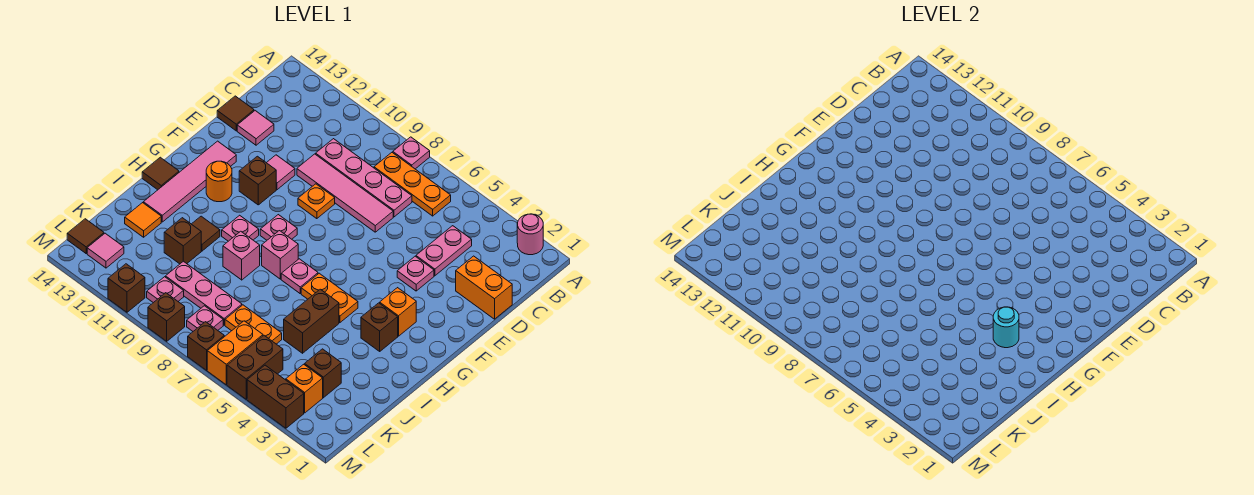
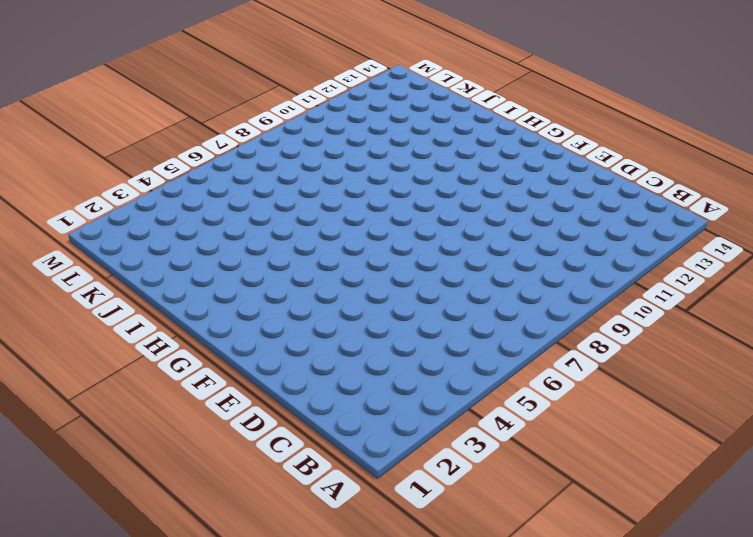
none -> pink round brick A2 level 1
none -> pink plate A8 level 1
none -> orange plate B6:B8 level 1
none -> pink plate C4:D4 level 1

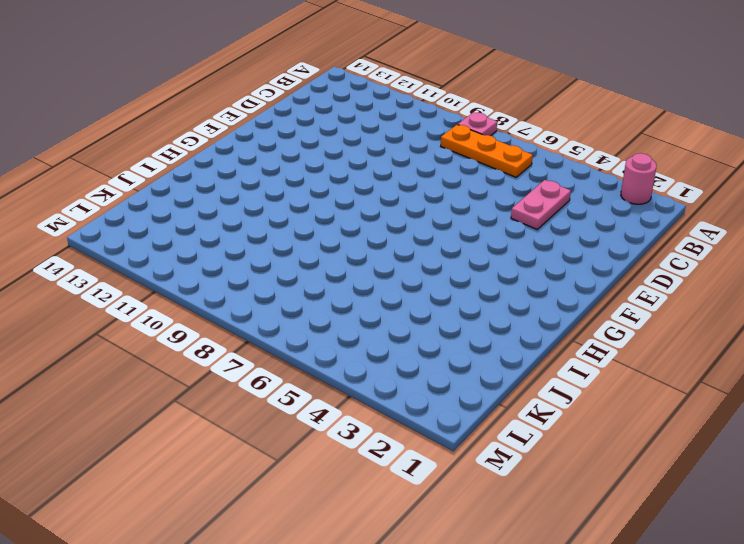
none -> pink plate C7:C10 level 1
none -> orange brick D1:D2 level 1
none -> pink tile D7:D10 level 1
none -> pink tile D13 level 1

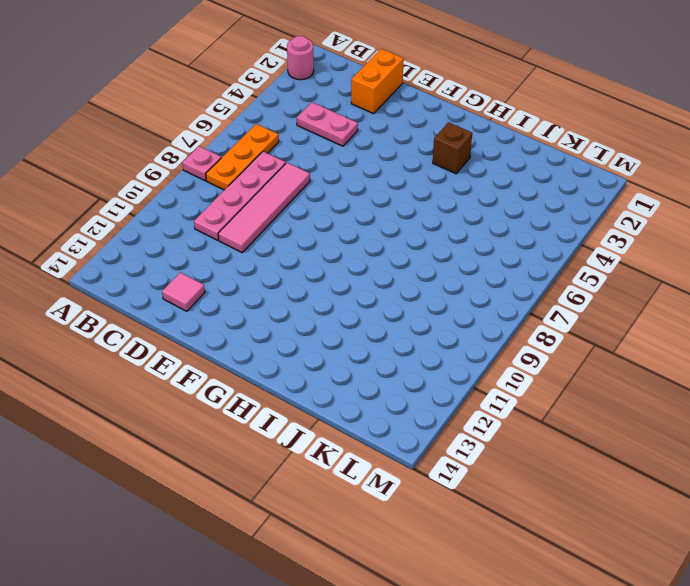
none -> brown tile D14 level 1
none -> pink plate E4 level 1
none -> orange plate E9 level 1
none -> pink tile E11 level 1

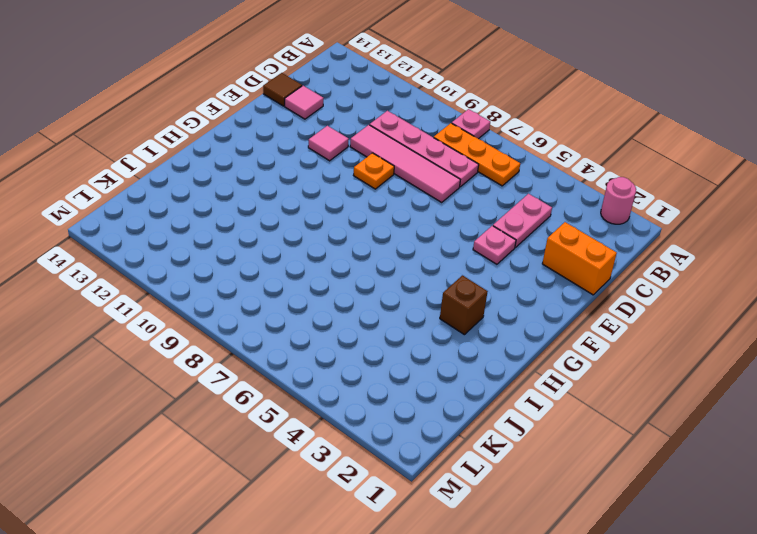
none -> brown brick F11 level 1
none -> pink tile F13:I13 level 1
none -> orange brick G3 level 1
none -> pink plate G9 level 1

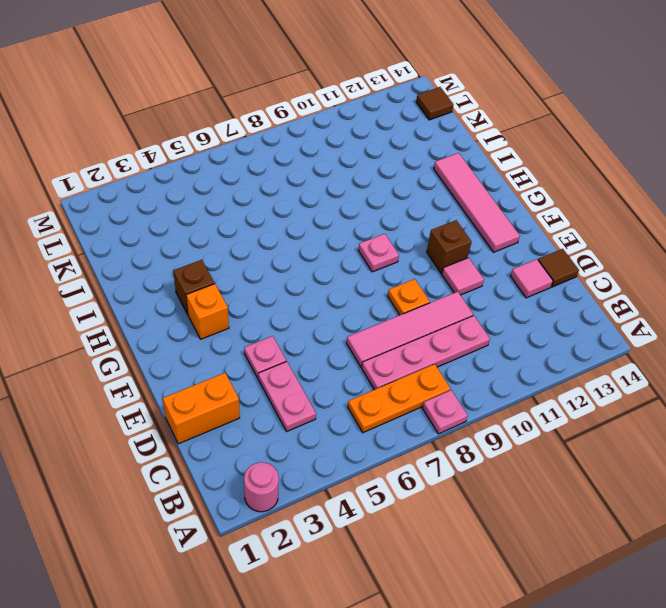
none -> orange round brick G12 level 1
none -> orange plate H5:H6 level 1
none -> pink plate H7 level 1
none -> pink brick H8 level 1

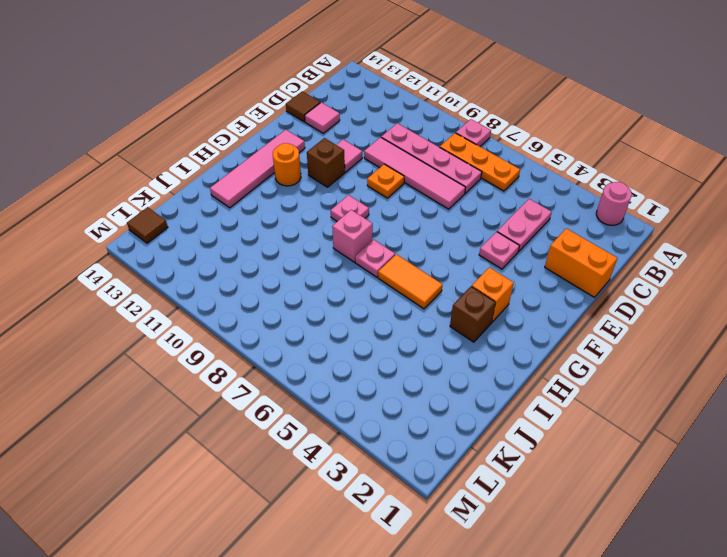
orange tile H5:H6 level 1 -> orange plate H5:H6 level 1
none -> pink plate H10 level 1
none -> brown tile H14 level 1
none -> brown brick I5:J5 level 1
none -> pink brick I9 level 1

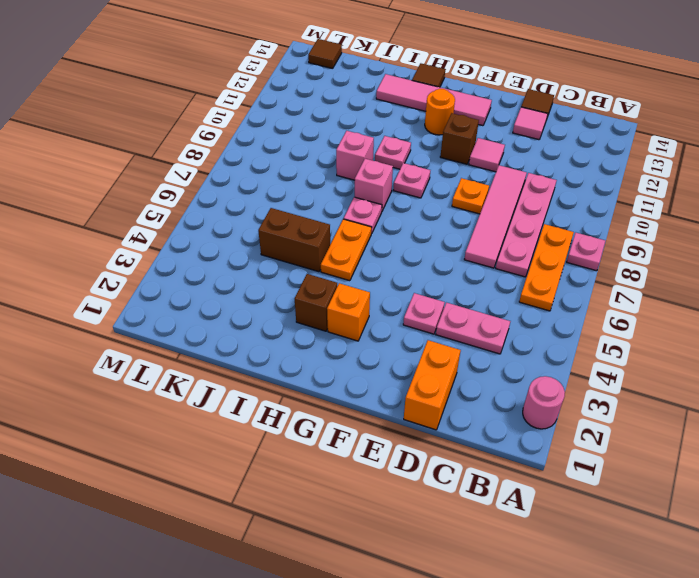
none -> brown tile I11 level 1
none -> brown brick J11 level 1
none -> orange tile J13 level 1
none -> brown brick K3 level 1

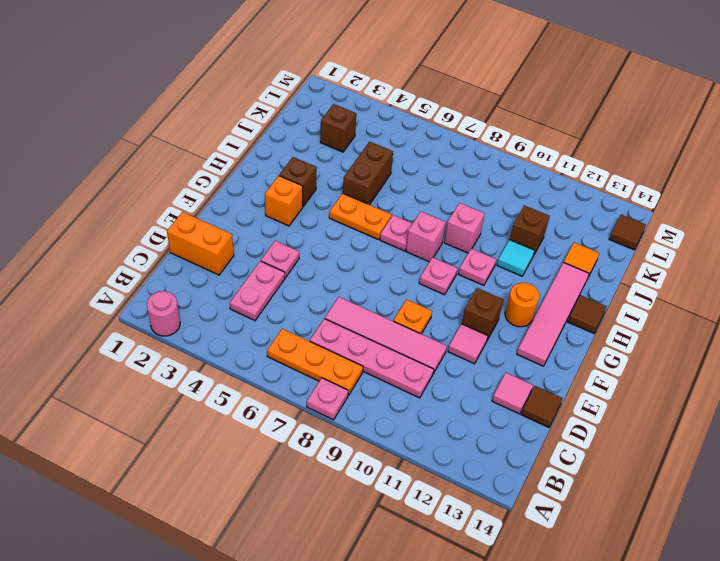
cyan tile I11 level 1 -> brown tile I11 level 1
none -> orange plate K6:K7 level 1
none -> pink plate K8:K10 level 1
none -> orange brick L3 level 1
none -> brown brick L5:M5 level 1

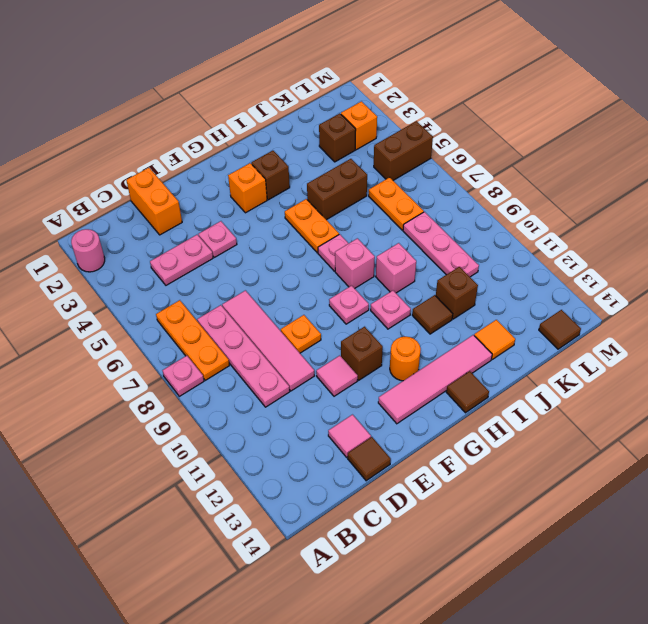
none -> orange brick L6:M6 level 1
none -> pink plate L8 level 1
none -> pink plate L10 level 1
none -> pink tile L13 level 1

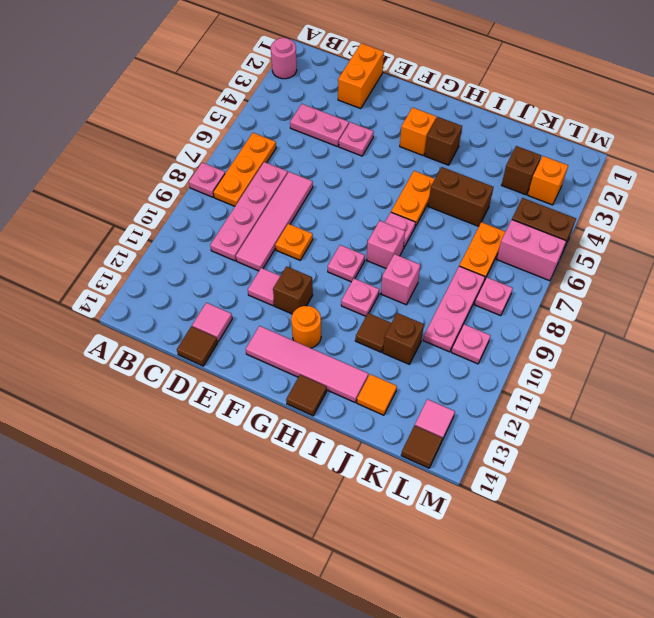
pink brick L6:M6 level 1 -> orange brick L6:M6 level 1
none -> brown brick M3:M4 level 1
none -> brown brick M7 level 1
none -> brown brick M9 level 1
none -> brown brick M11 level 1

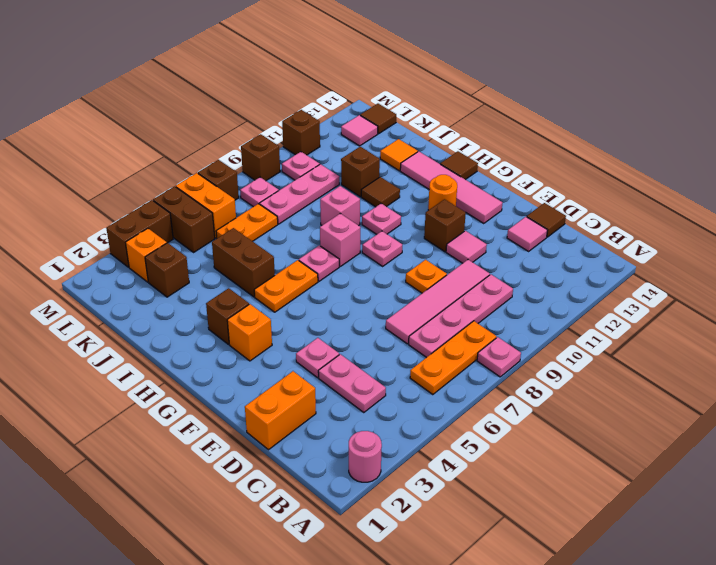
none -> cyan round brick H3 level 2

